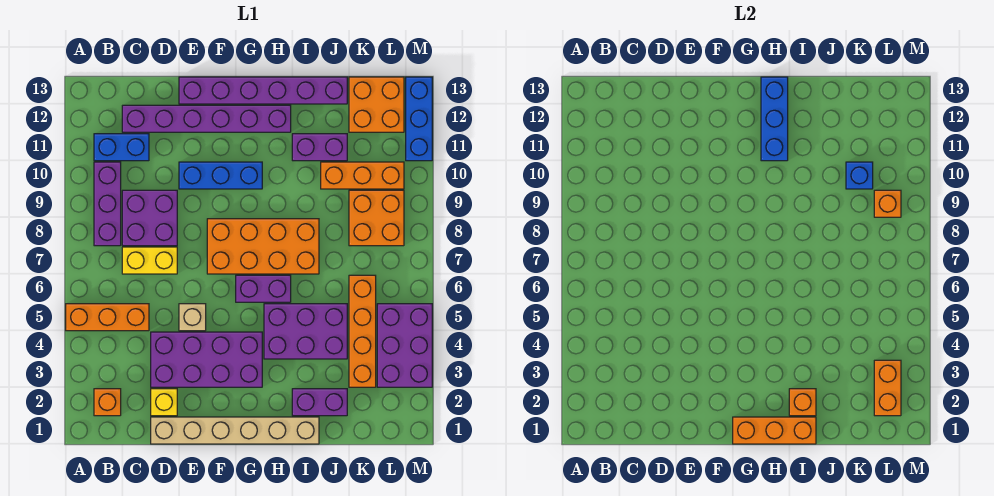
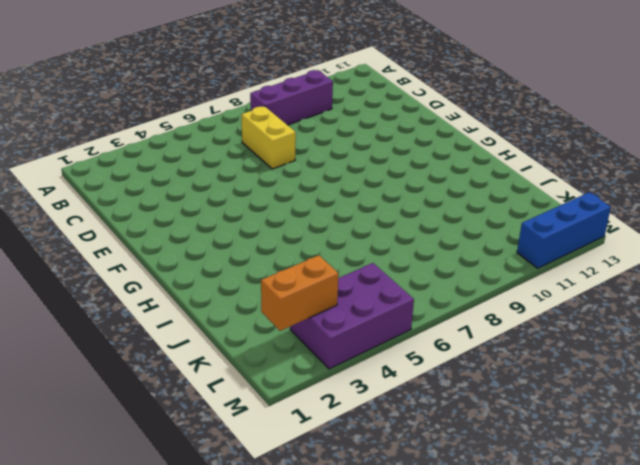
none -> orange brick A5:C5 level 1
none -> orange brick B2 level 1
none -> blue brick B11:C11 level 1
none -> purple brick C8:D9 level 1

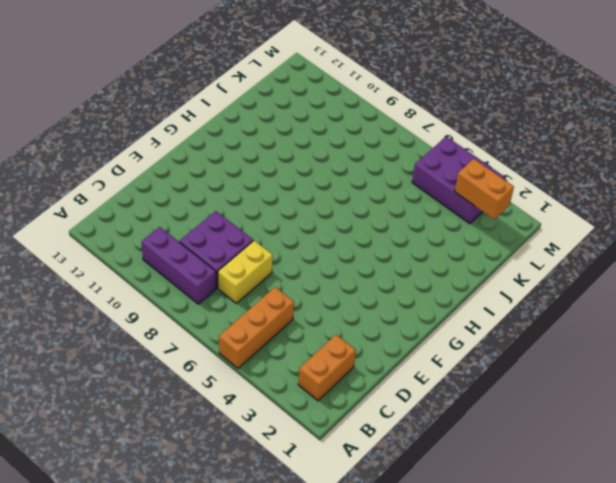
orange brick B2:C2 level 1 -> orange brick B2 level 1
none -> blue brick B11:C11 level 1
none -> purple brick C12:H12 level 1
none -> tan brick D1:I1 level 1
none -> yellow brick D2 level 1

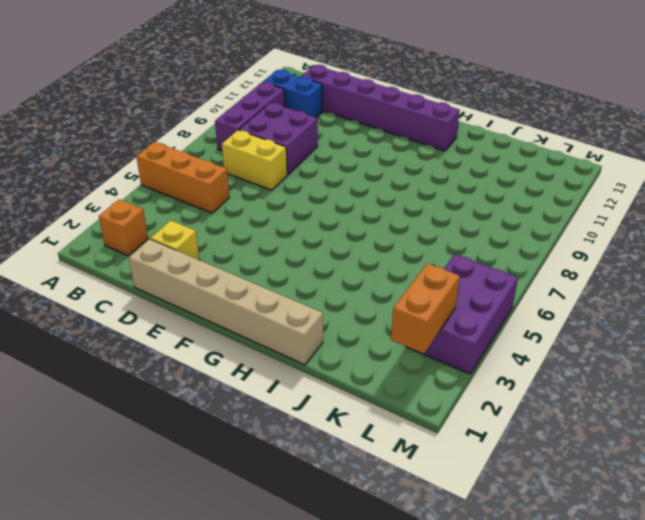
none -> purple brick D3:G4 level 1
none -> tan brick E5 level 1
none -> blue brick E10:G10 level 1
none -> purple brick E13:J13 level 1

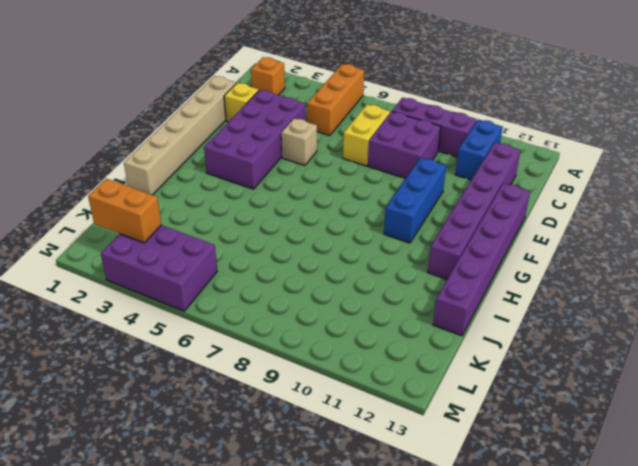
none -> orange brick F7:I8 level 1
none -> purple brick G6:H6 level 1
none -> purple brick H4:J5 level 1
none -> purple brick I2:J2 level 1

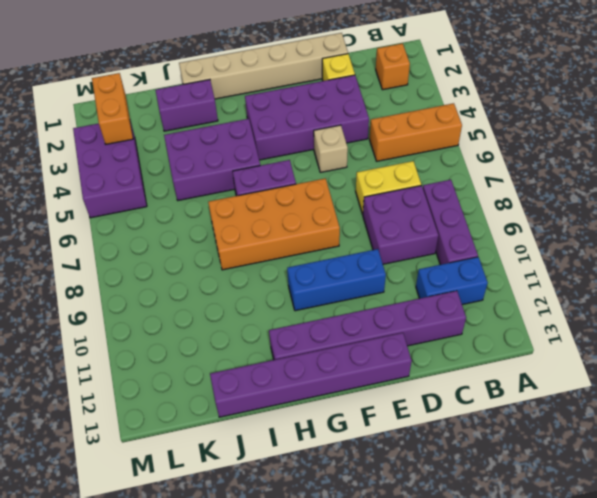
none -> purple brick I11:J11 level 1
none -> orange brick J10:L10 level 1
none -> orange brick K3:K6 level 1
none -> orange brick K8:L9 level 1

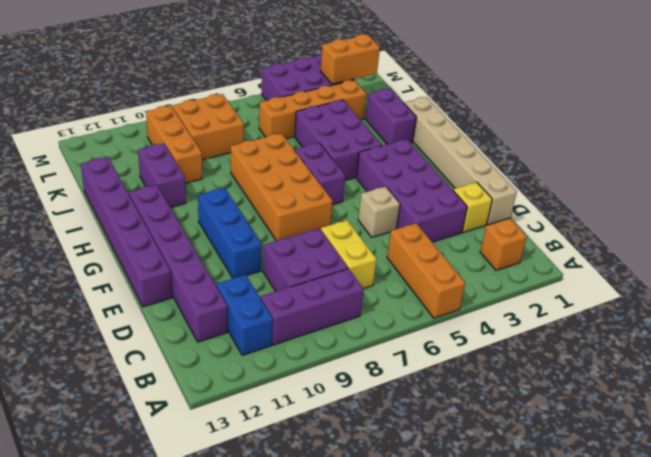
none -> orange brick K12:L13 level 1
none -> blue brick M11:M13 level 1
none -> orange brick G1:I1 level 2
none -> blue brick H11:H13 level 2

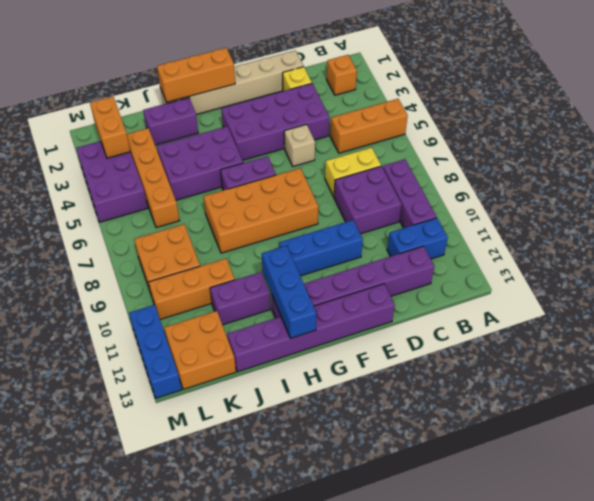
none -> orange brick I2 level 2
none -> blue brick K10 level 2
none -> orange brick L9 level 2

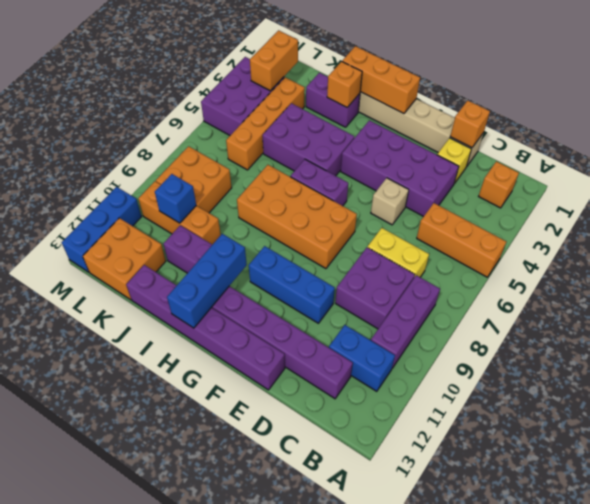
orange brick D1 level 2 -> orange brick L9 level 2

